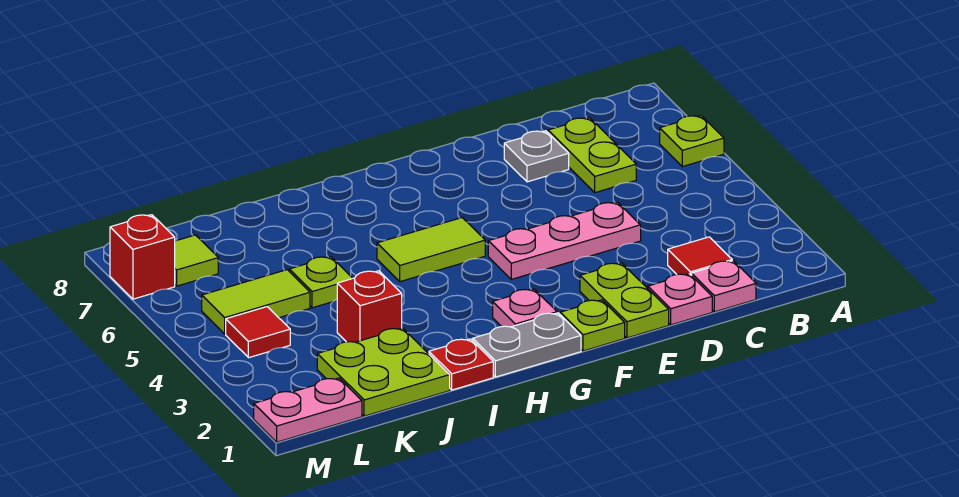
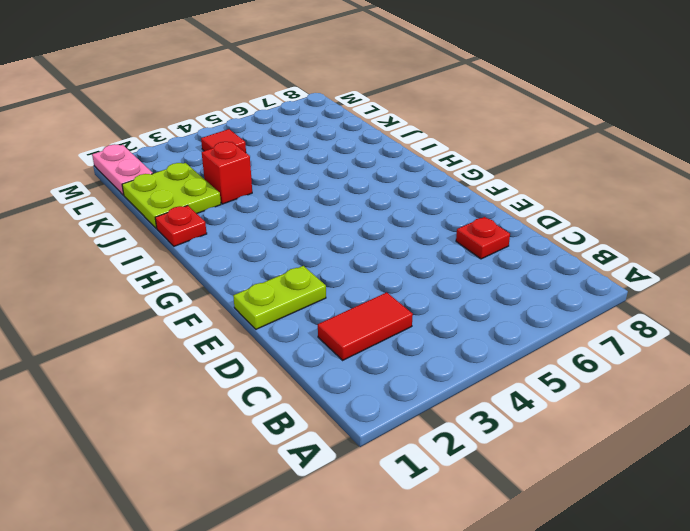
red tile C2:C3 level 1 -> red tile C2 level 1
red plate D7 level 1 -> grey plate D7 level 1
none -> lime plate A6 level 1
none -> pink plate C1 level 1
none -> lime plate C6:C7 level 1

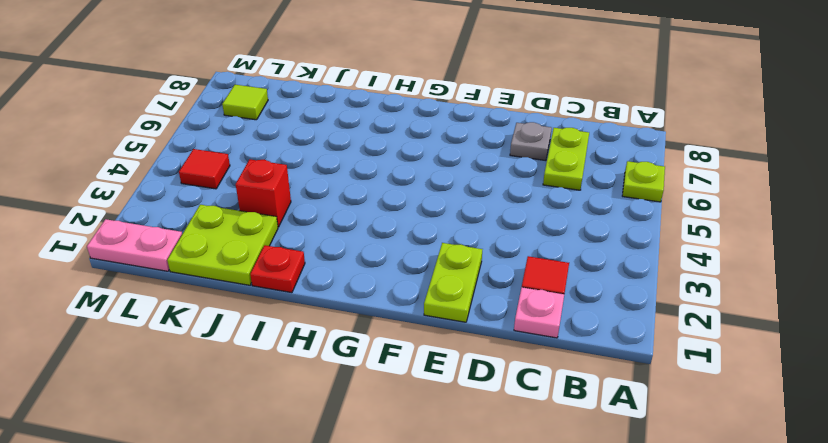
none -> pink plate D1 level 1
none -> pink plate D4:F4 level 1
none -> lime plate F1 level 1

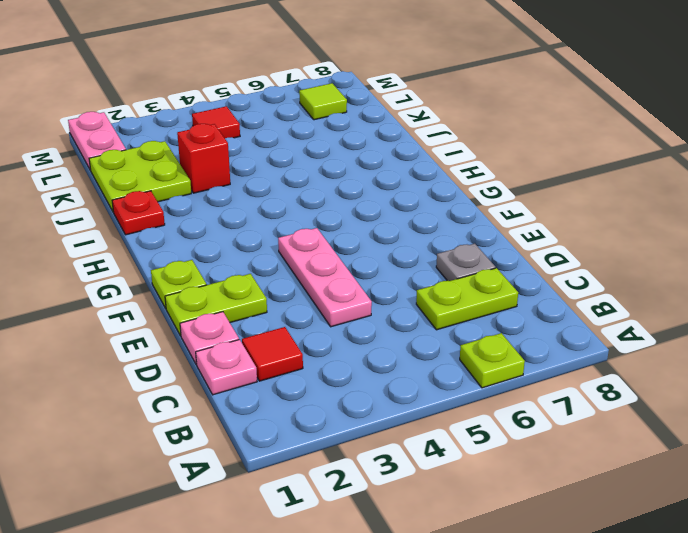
none -> grey plate G1:H1 level 1
none -> pink plate G2 level 1
none -> lime tile G5:H5 level 1

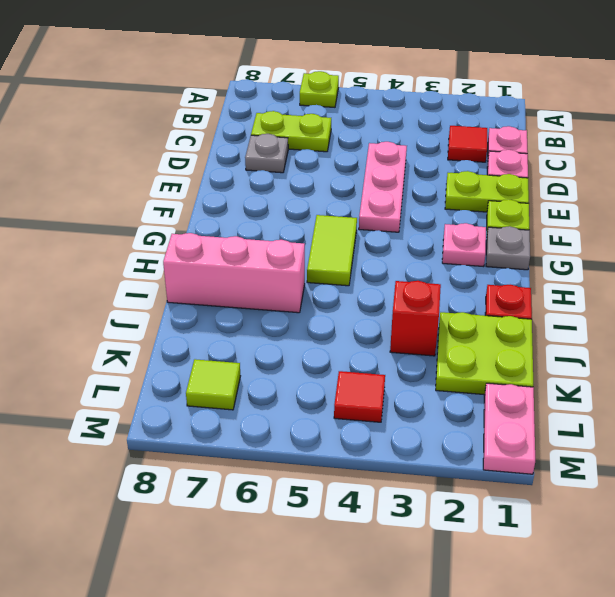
grey plate G1 level 1 -> grey plate G1:H1 level 1
pink brick I6:I8 level 1 -> none
none -> lime plate J5 level 1
none -> lime tile K5:L5 level 1
none -> red brick M7 level 1

